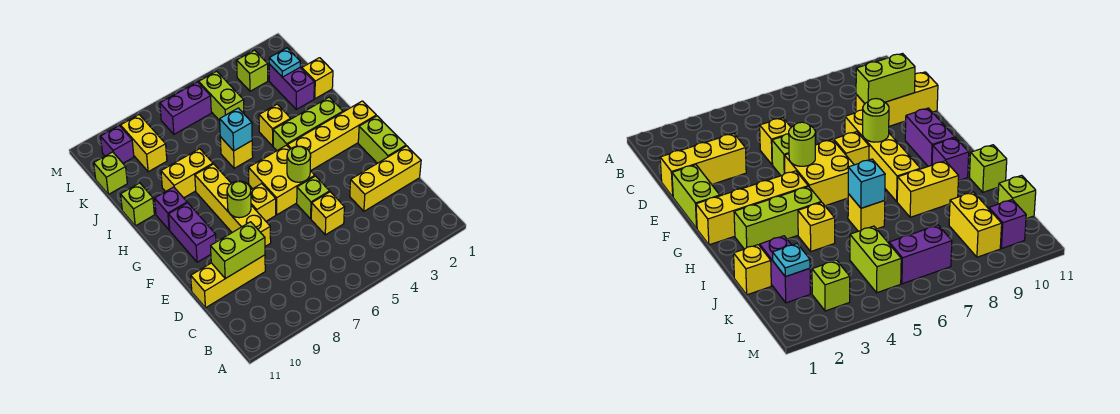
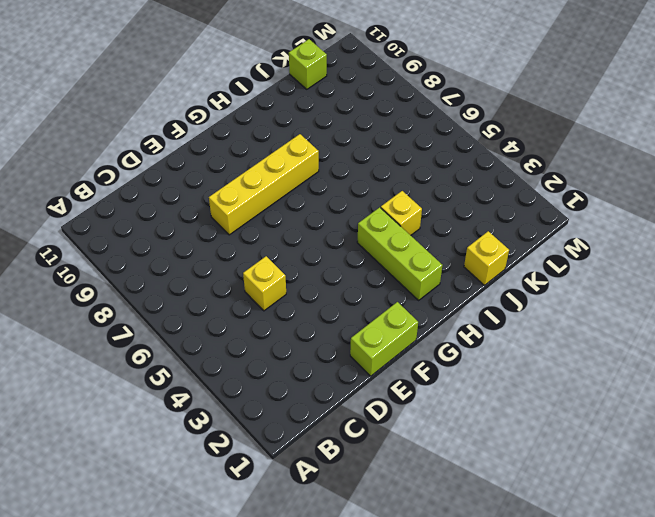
none -> yellow brick D1:D3 level 1
none -> yellow brick D9:D11 level 1
none -> lime brick E5 level 1

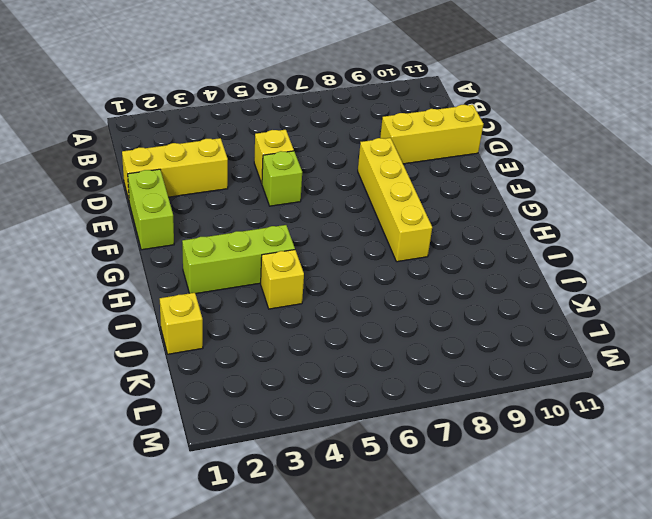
none -> yellow brick F5:G6 level 1
none -> yellow brick F7 level 1
none -> purple brick F10:G10 level 1

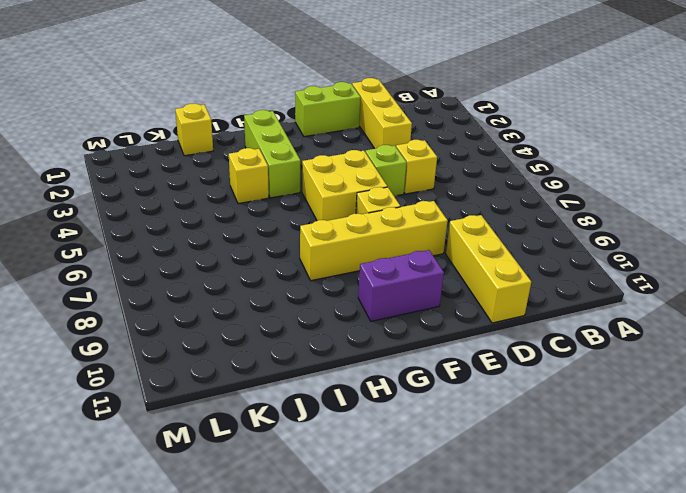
none -> yellow brick G1:G4 level 1
none -> purple brick H10 level 1
none -> yellow brick I6 level 1

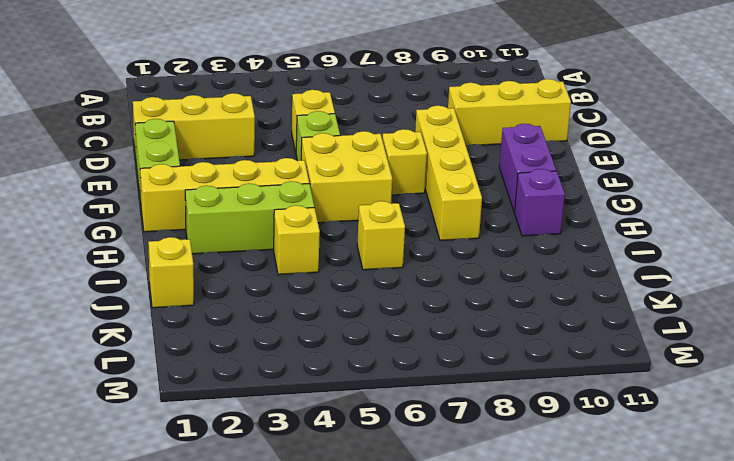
none -> yellow brick I8:I9 level 1
none -> lime brick I11 level 1
none -> purple brick J2:K2 level 1

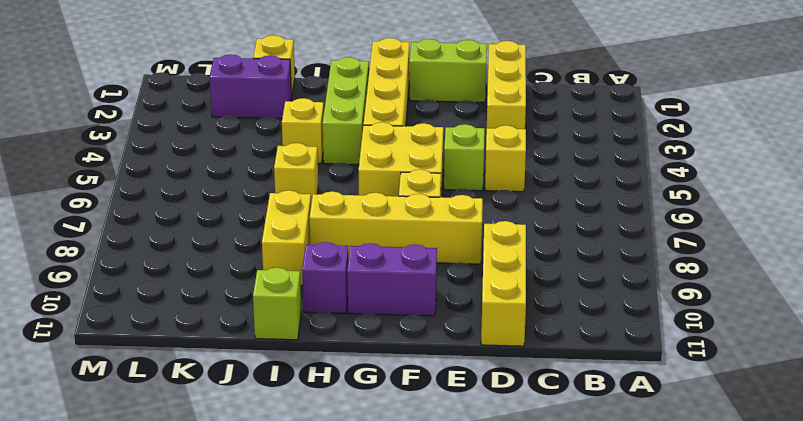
none -> lime brick K5:L5 level 1
none -> yellow brick K9:L9 level 1
none -> lime brick K11 level 1

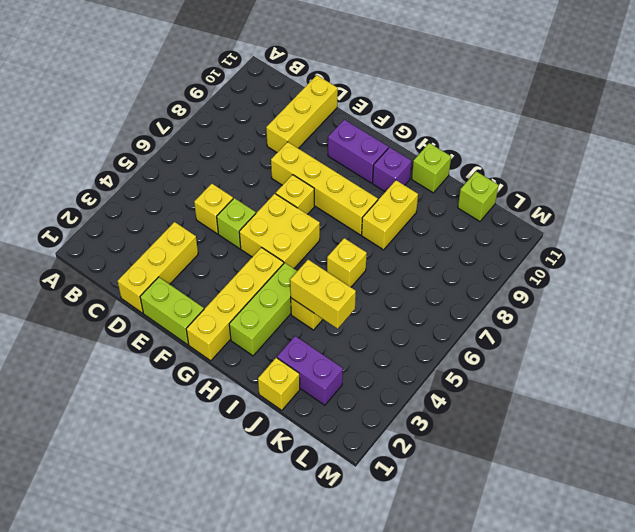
yellow brick I4:J4 level 2 -> yellow brick K9:L9 level 1
none -> lime brick K5:L5 level 1
none -> lime brick L3 level 1
none -> purple brick L6:L7 level 1

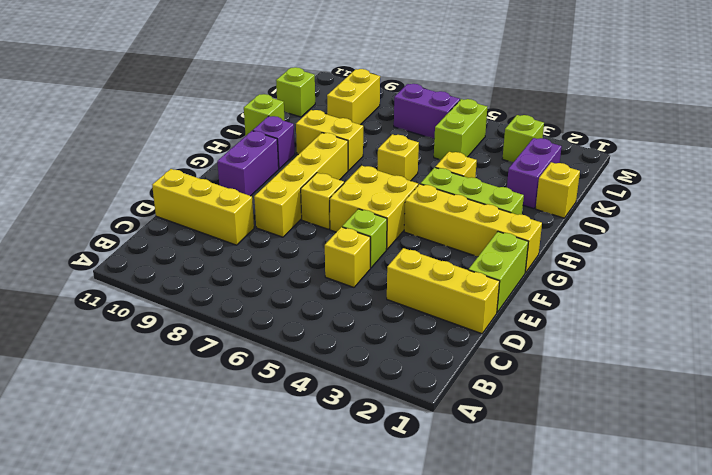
none -> purple brick L10 level 1
none -> lime brick D9:D10 level 2
none -> lime round brick F5 level 2

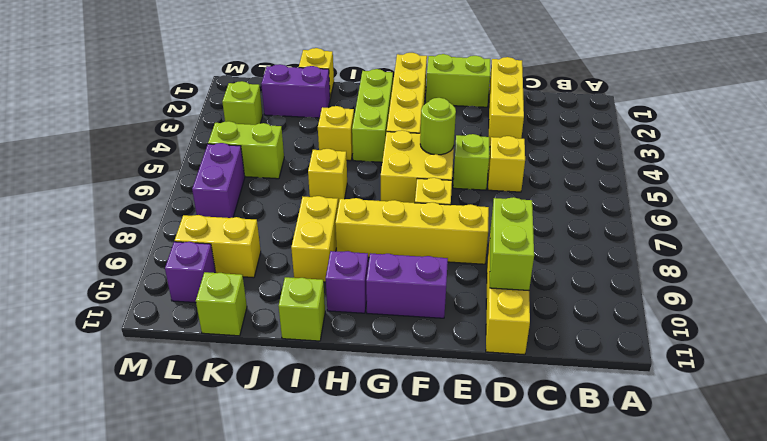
none -> lime round brick F8 level 2
none -> cyan brick I6 level 2
none -> cyan plate K2 level 2

